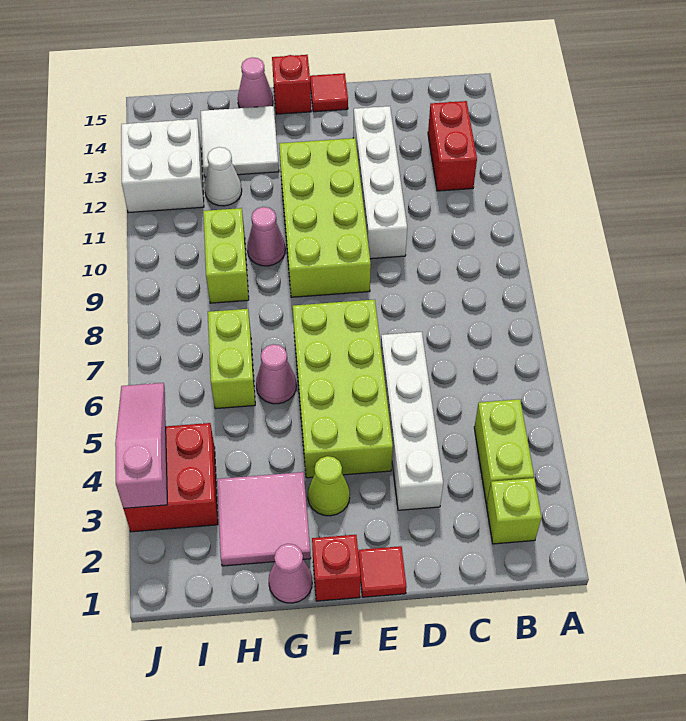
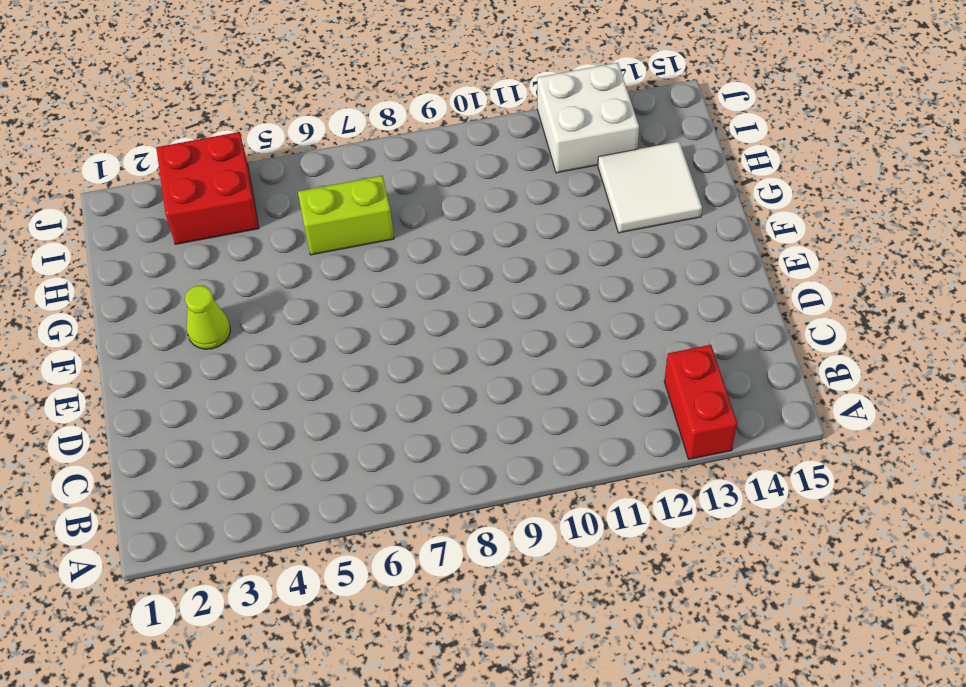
red brick A13:B13 level 1 -> red brick B12:B13 level 1
none -> lime brick B2 level 1
none -> lime brick B3:B4 level 1
none -> white brick D3:D6 level 1

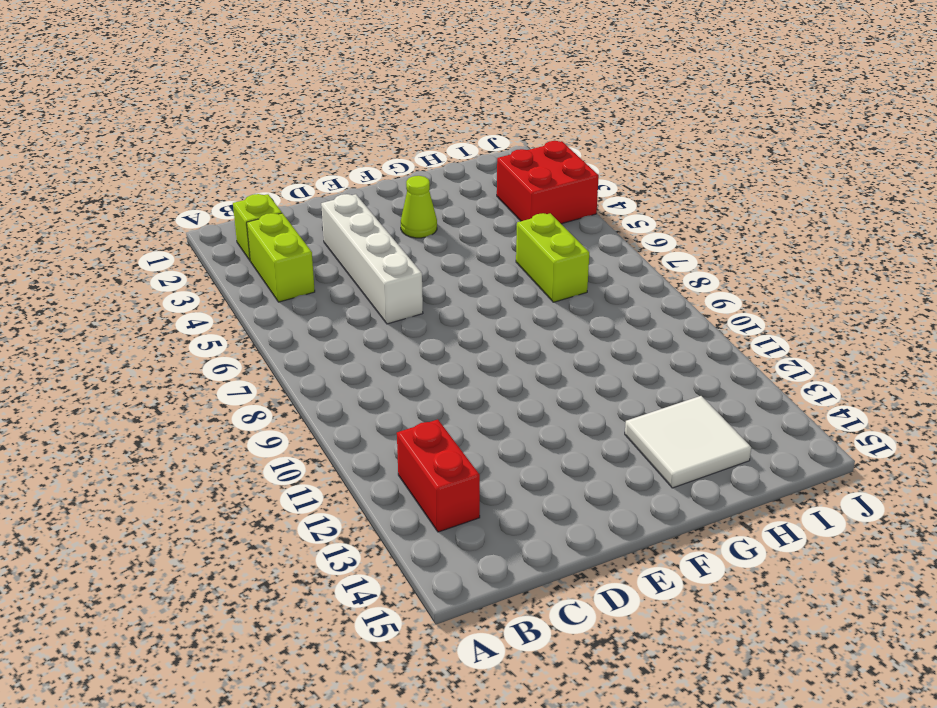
none -> white brick D10:D13 level 1
none -> red tile E1 level 1
none -> lime brick E4:F7 level 1

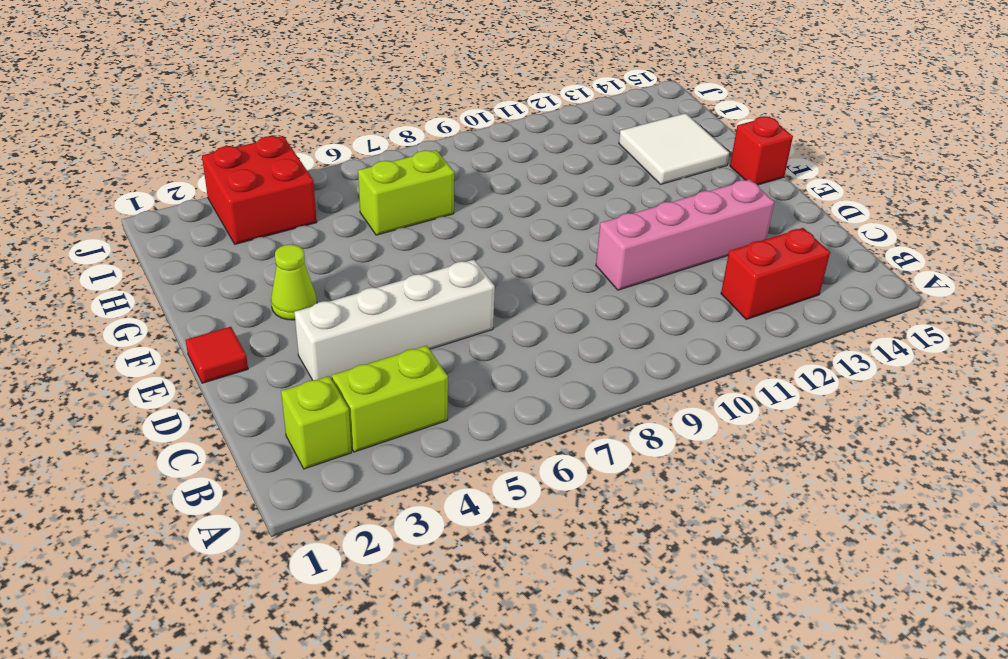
pink brick D10:D13 level 1 -> white brick D10:D13 level 1
none -> lime brick E4:F7 level 1
none -> lime brick E9:F12 level 1
none -> red tile E15 level 1

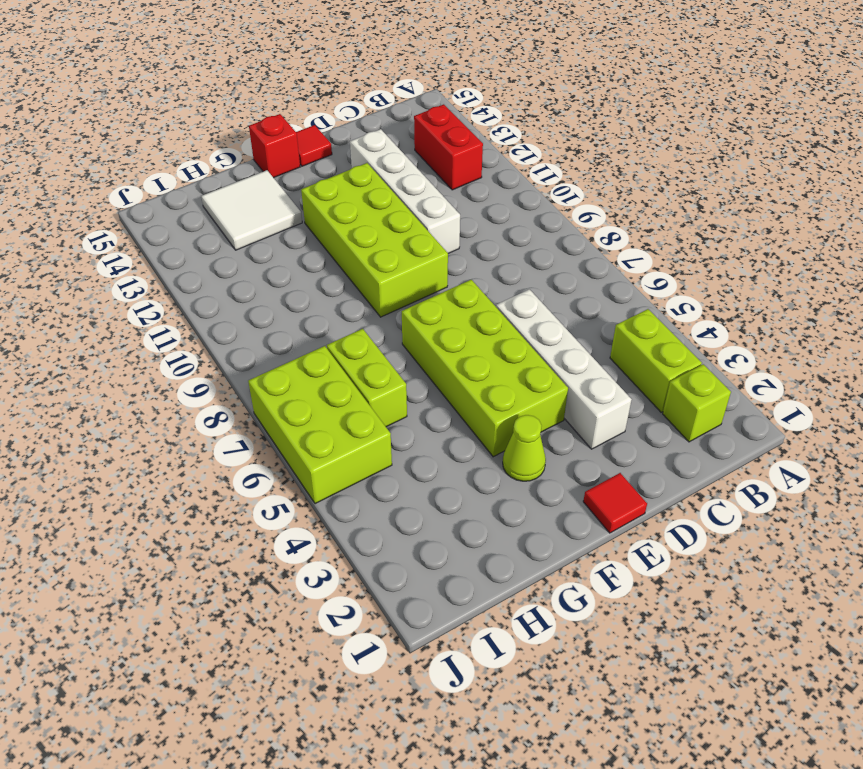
lime brick I5:J7 level 1 -> none
none -> red brick F1 level 1
none -> pink cone G1 level 1
none -> pink tile G2:H3 level 1

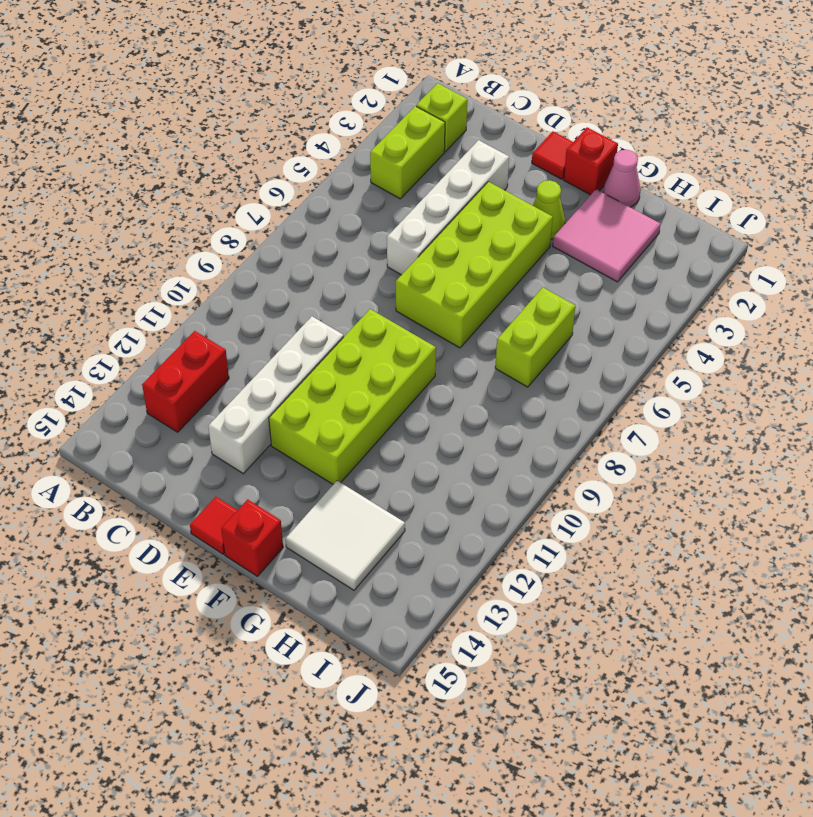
none -> pink cone G6 level 1
none -> pink cone G10 level 1
none -> pink cone G15 level 1

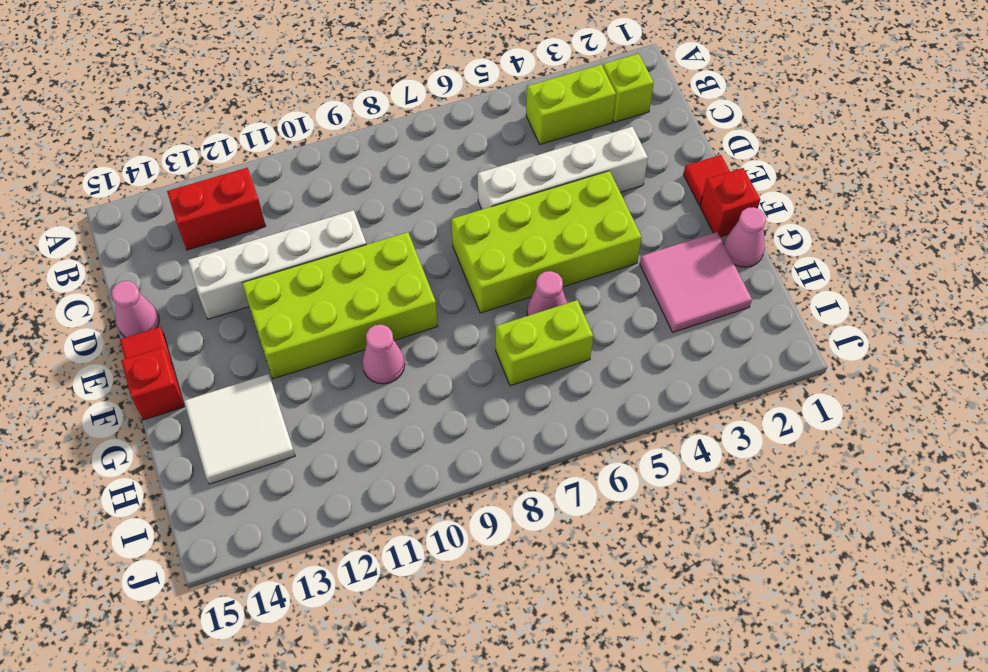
pink cone D15 level 1 -> pink cone G15 level 1
none -> lime cone F3 level 1
none -> lime brick H9:H10 level 1
none -> white cone H12 level 1

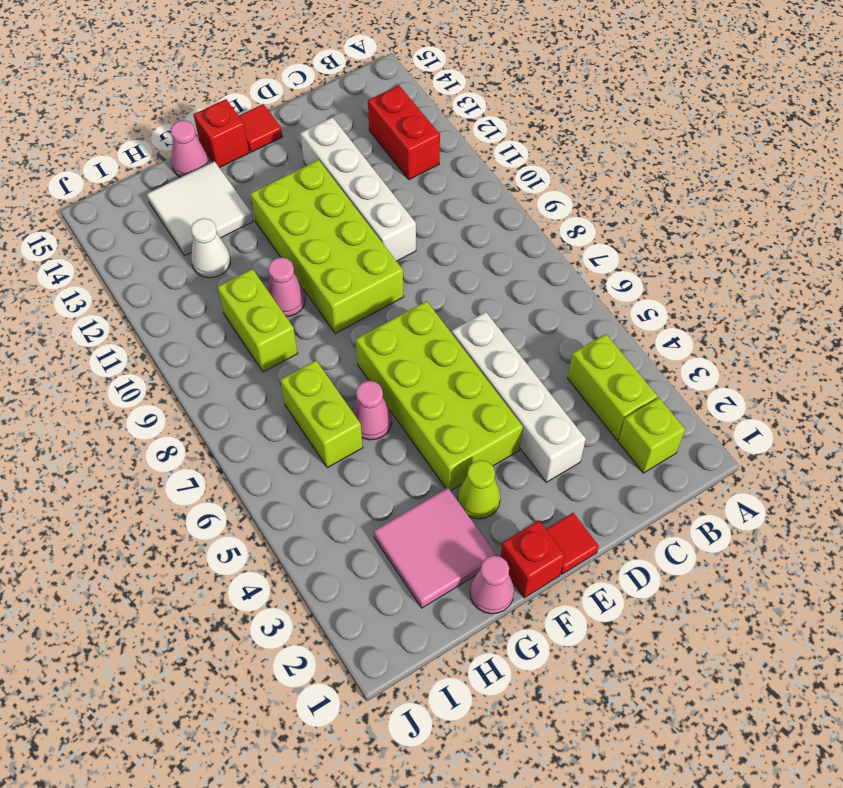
none -> red brick I3:J4 level 1
none -> white brick I12:J13 level 1
none -> pink slope J3:J5 level 2 top 3

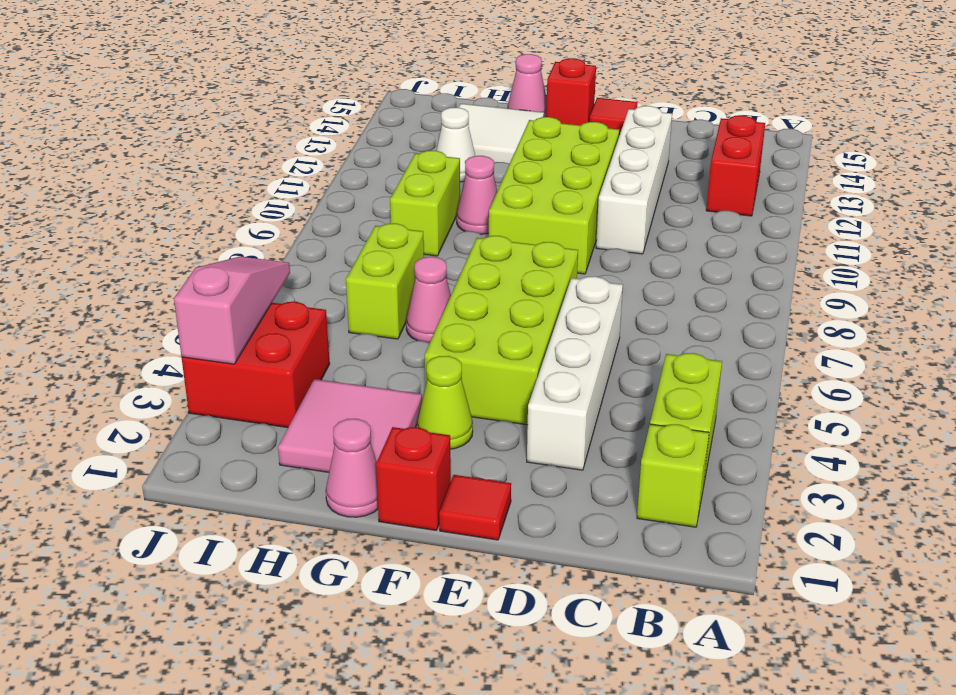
none -> white brick I12:J13 level 1

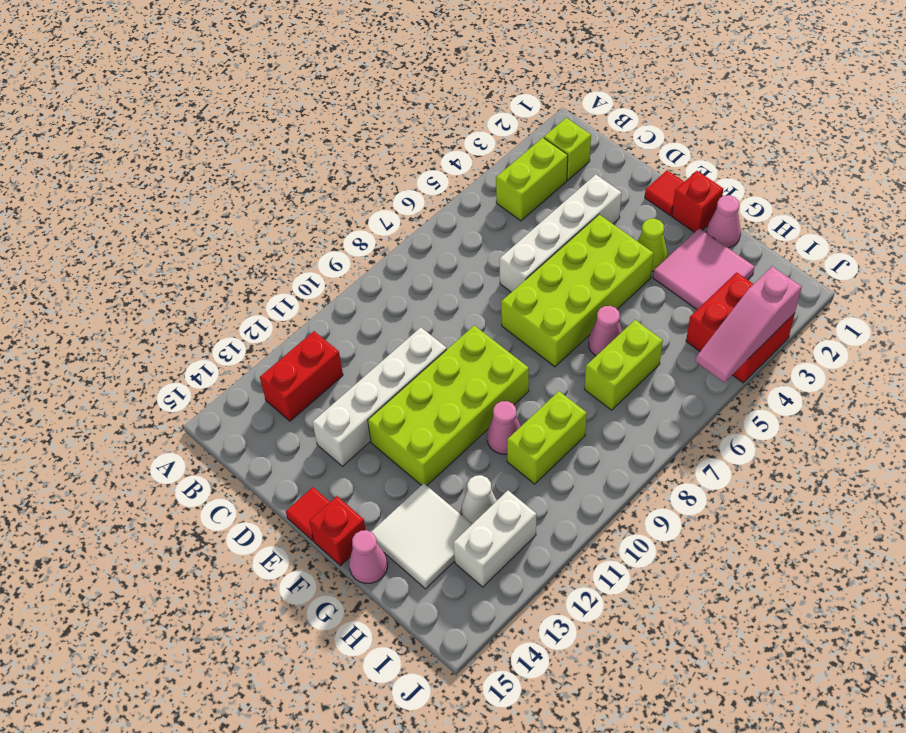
white brick I12:I13 level 1 -> white brick I12:J13 level 1

